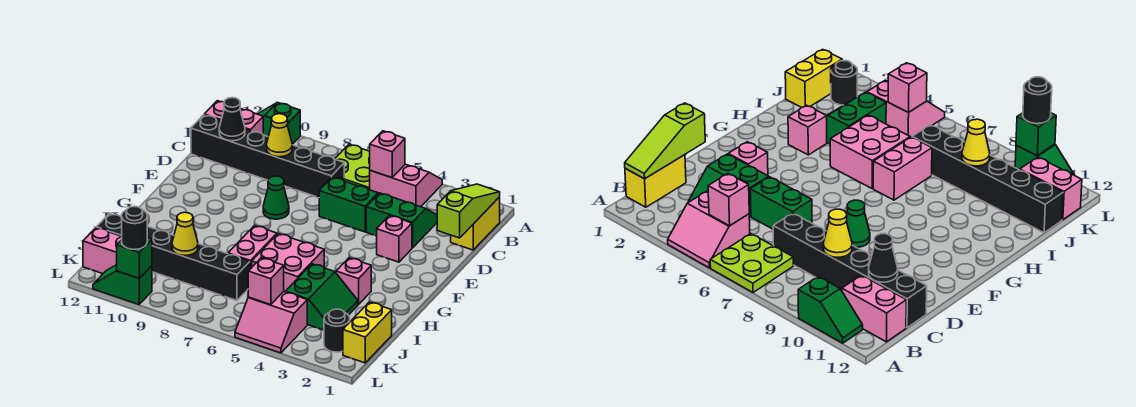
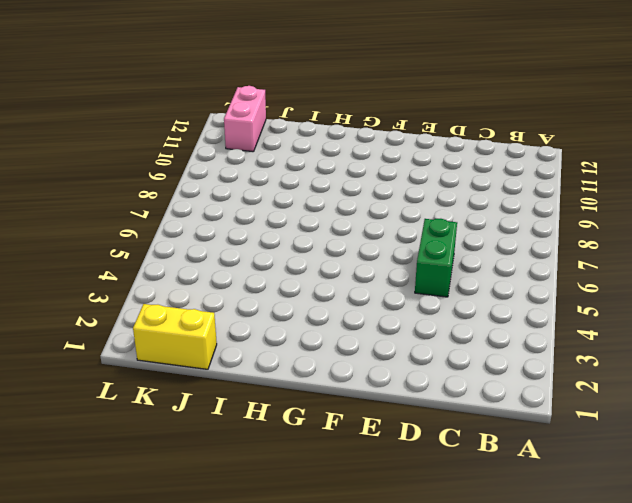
none -> pink slope A4:B5 level 1 top B
none -> lime plate A6:B7 level 1
none -> green slope A10:A11 level 1 top 10

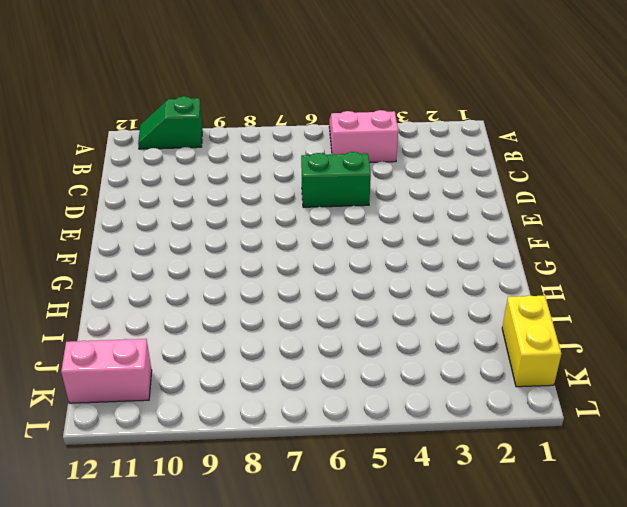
none -> lime plate A6:B7 level 1
none -> yellow brick B1:C1 level 1
none -> pink brick B11:B12 level 1

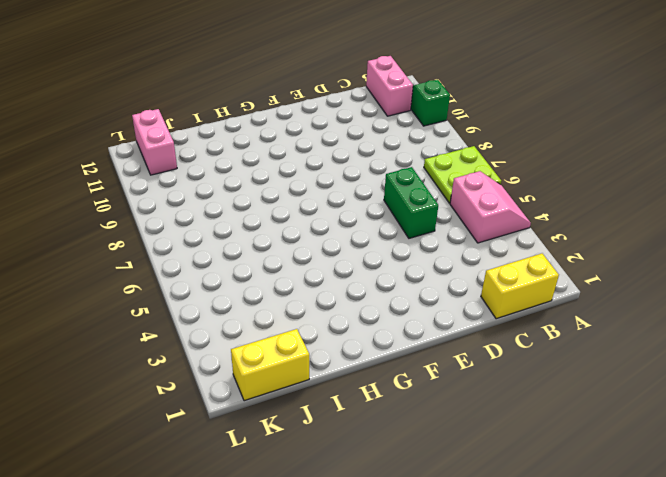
none -> green slope C3:D4 level 1 top D
none -> black brick C7:C12 level 1
none -> pink brick E3 level 1

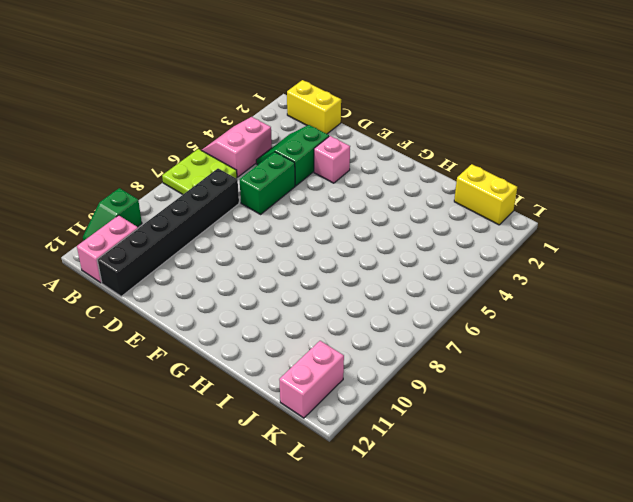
none -> green cone E8 level 1
none -> pink brick H3 level 1
none -> pink brick H5:I6 level 1

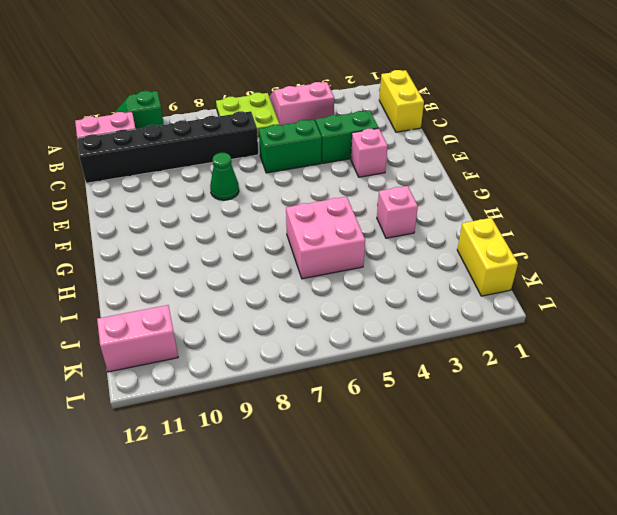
none -> pink brick H7:I7 level 1
none -> green slope I3:J4 level 1 top 4
none -> black brick J7:J12 level 1

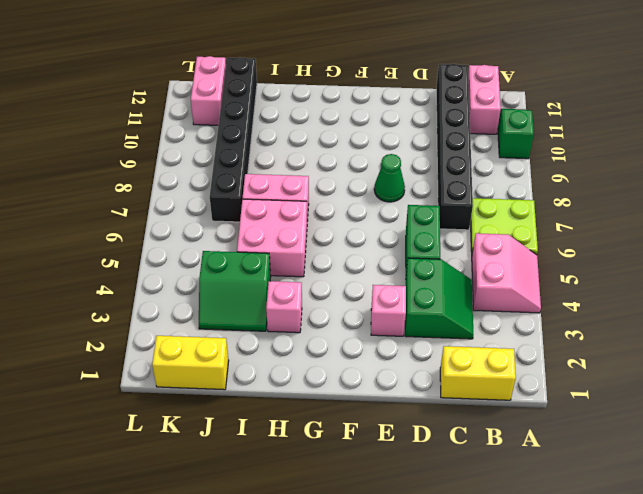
none -> black round brick K2 level 1
none -> pink slope K4:L5 level 1 top K
none -> green slope L10:L11 level 1 top 10

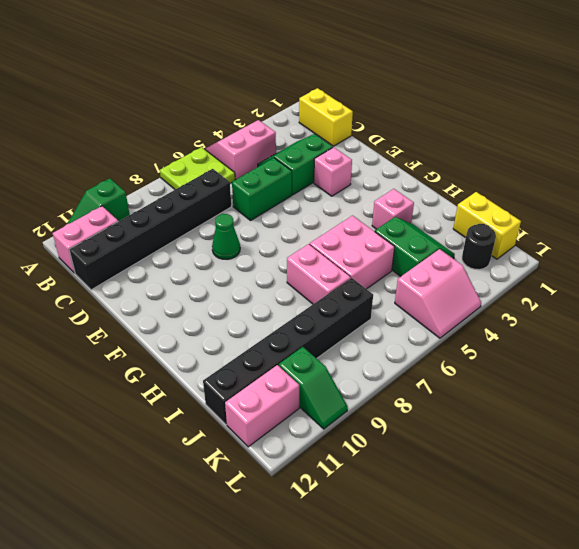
green slope K10:L10 level 1 top K -> green slope L10:L11 level 1 top 10
none -> lime slope B1:D1 level 2 top D
none -> pink brick B5 level 2
none -> yellow cone C9 level 2

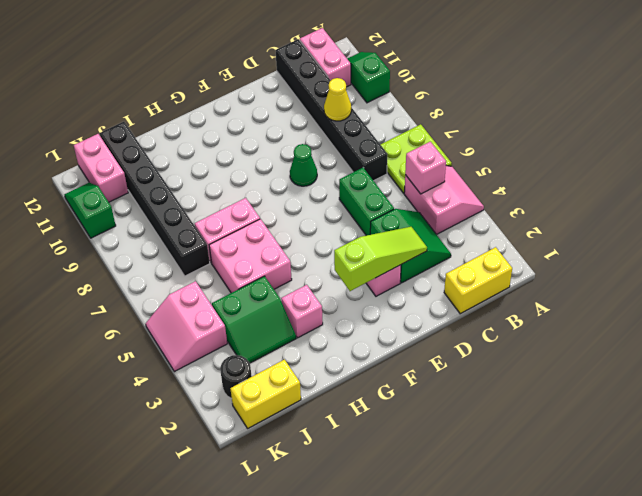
lime slope D3:F3 level 2 top F -> lime slope B1:D1 level 2 top D
none -> black cone C11 level 2
none -> yellow cone J9 level 2
none -> pink brick K5 level 2

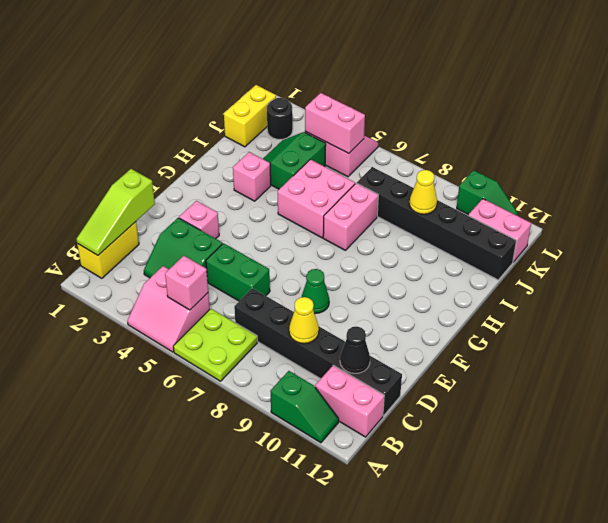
pink brick K4:K5 level 2 -> pink brick K5 level 2
none -> green brick L10 level 2
none -> black round brick L10 level 3

